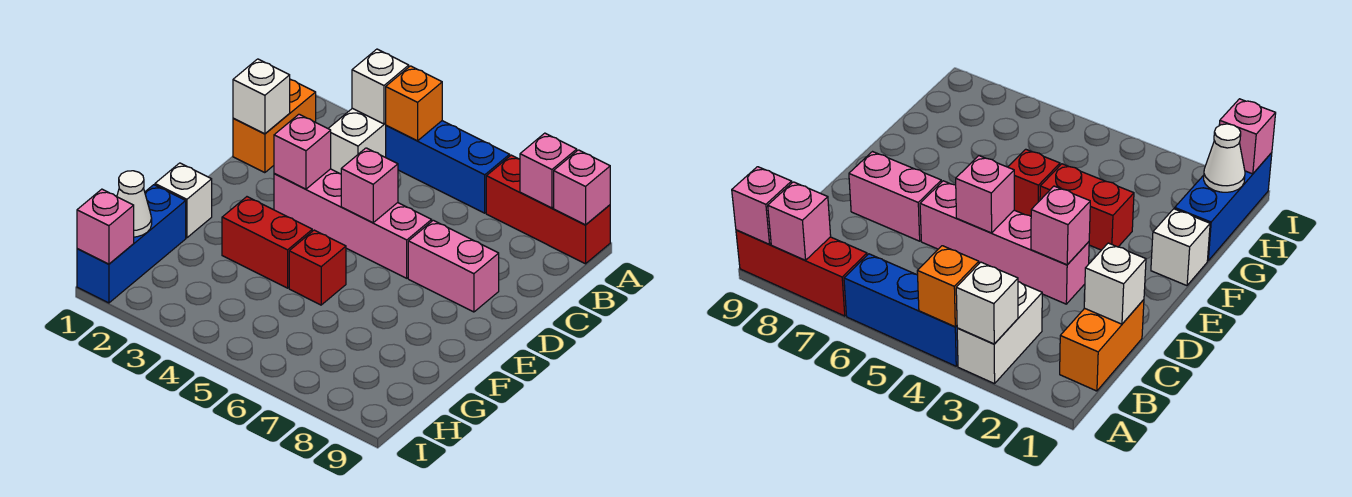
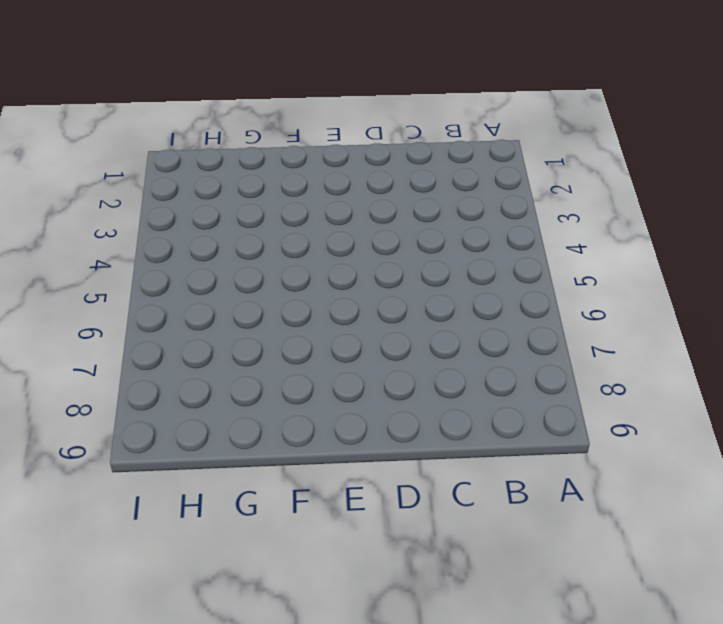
none -> white brick A3:B3 level 1
none -> blue brick A4:A6 level 1
none -> red brick A7:A9 level 1

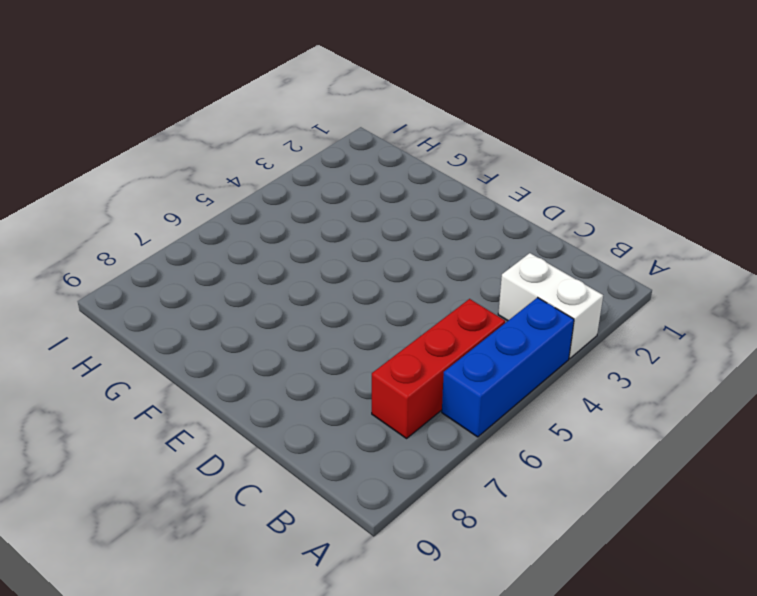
red brick B5:B7 level 1 -> red brick A7:A9 level 1
none -> orange brick B1:C1 level 1
none -> pink brick D3:D6 level 1
none -> pink brick D7:D8 level 1

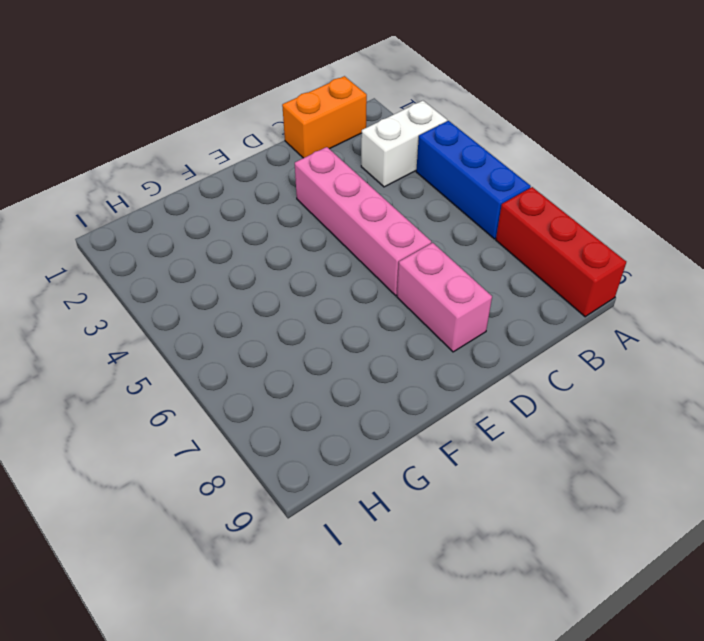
none -> white brick F1 level 1
none -> red brick F3:F4 level 1
none -> red brick F5 level 1

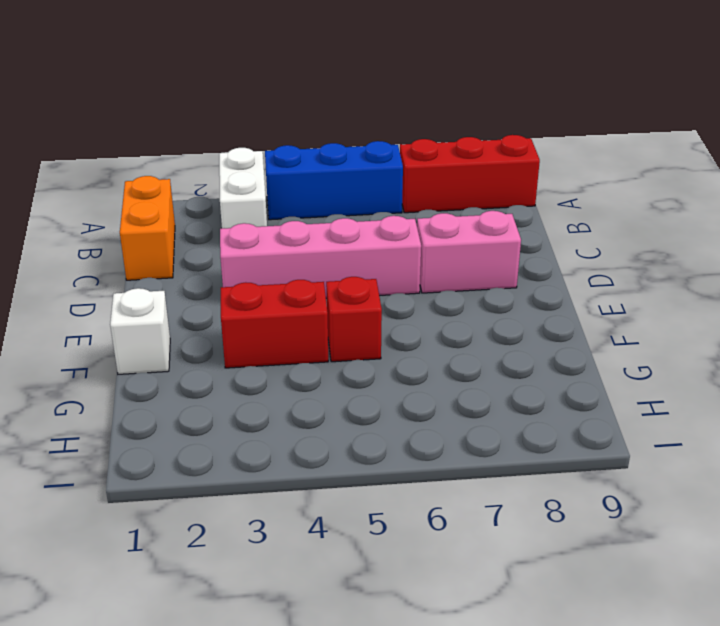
none -> blue brick G1:I1 level 1
none -> white brick A3 level 2
none -> orange brick A4 level 2

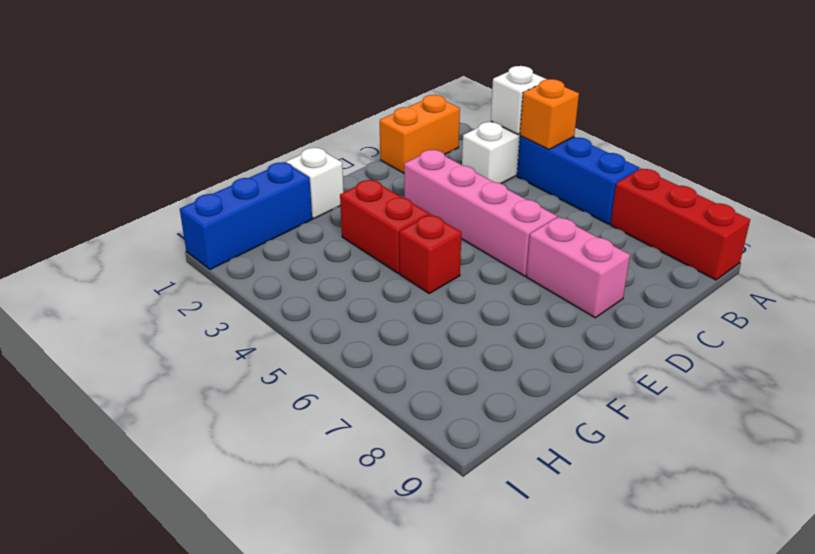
none -> pink brick A8 level 2
none -> pink brick A9 level 2
none -> white brick C1 level 2

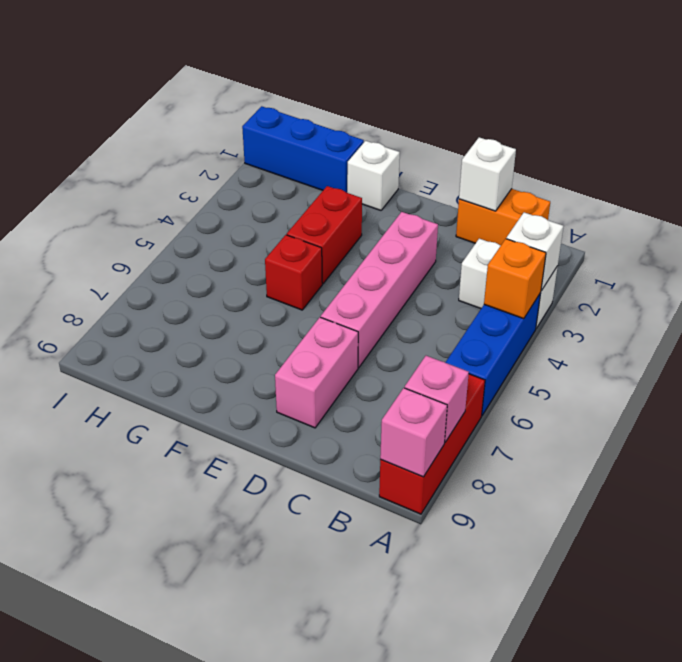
none -> pink brick D3 level 2
none -> pink brick D5 level 2
none -> white cone H1 level 2

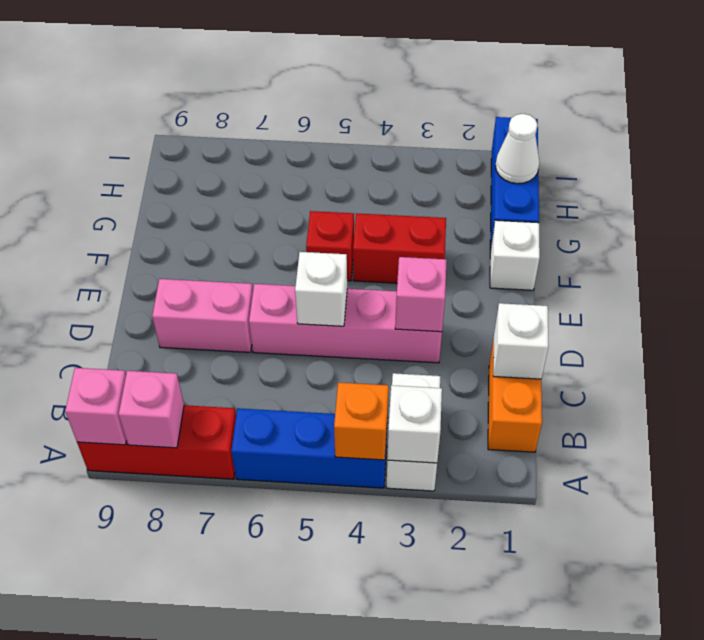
white brick D5 level 2 -> pink brick D5 level 2
none -> pink brick I1 level 2

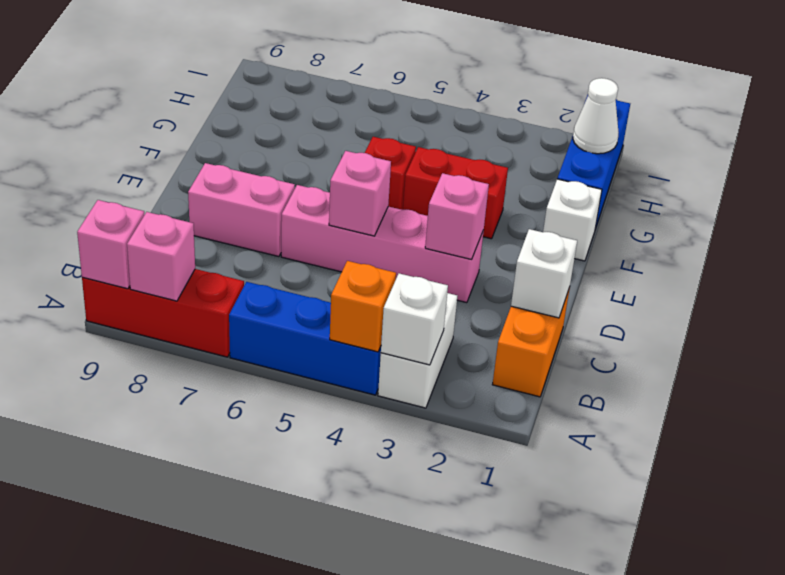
none -> pink brick I1 level 2

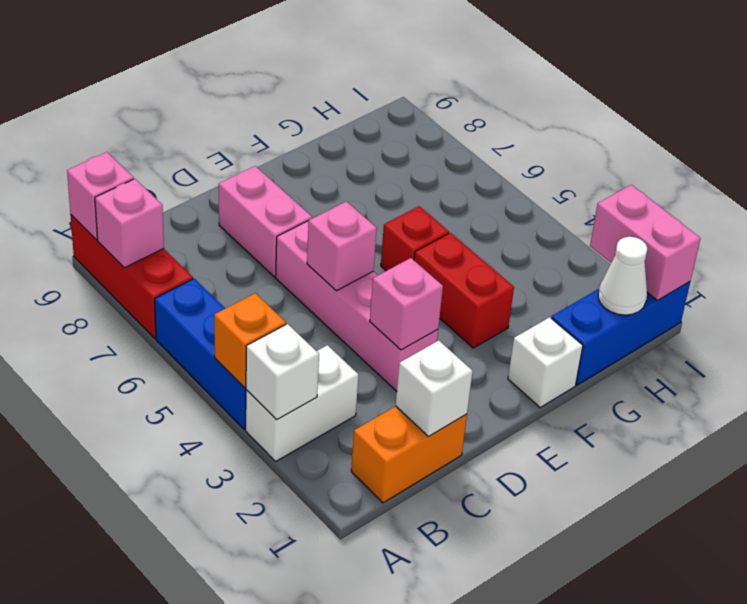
pink brick I1:I2 level 2 -> pink brick I1 level 2

